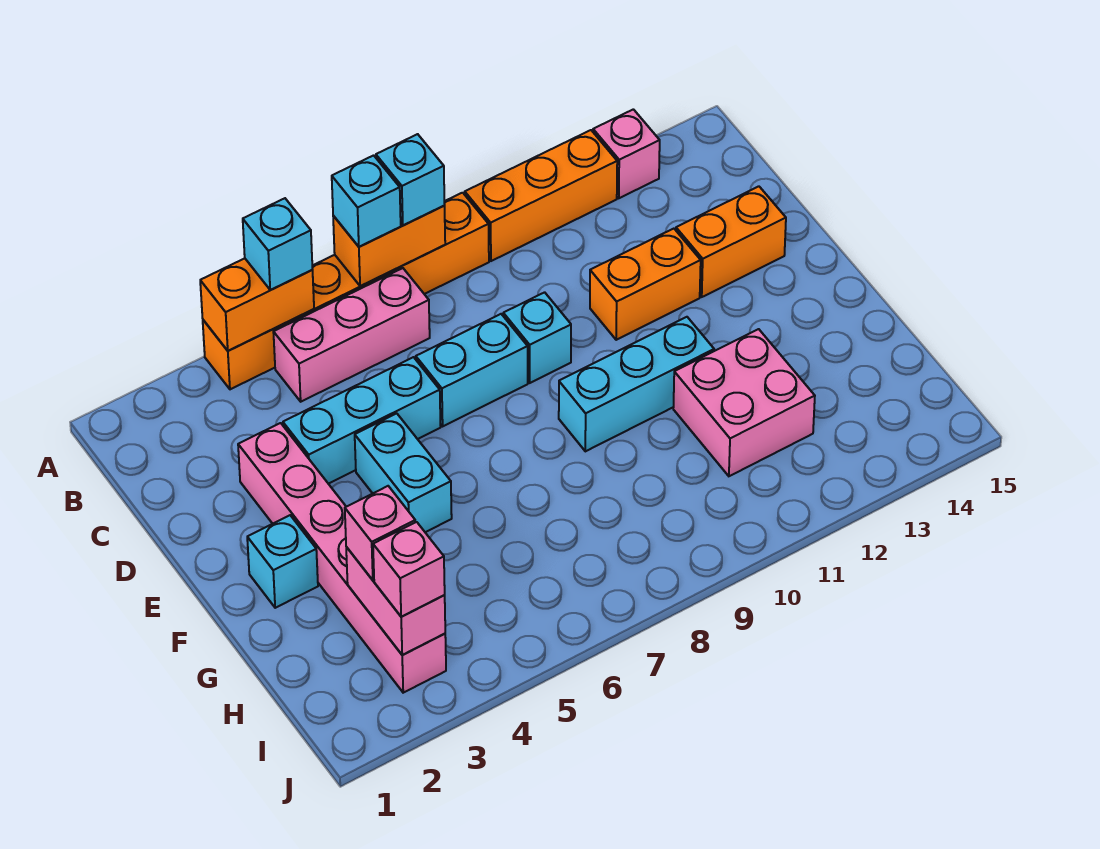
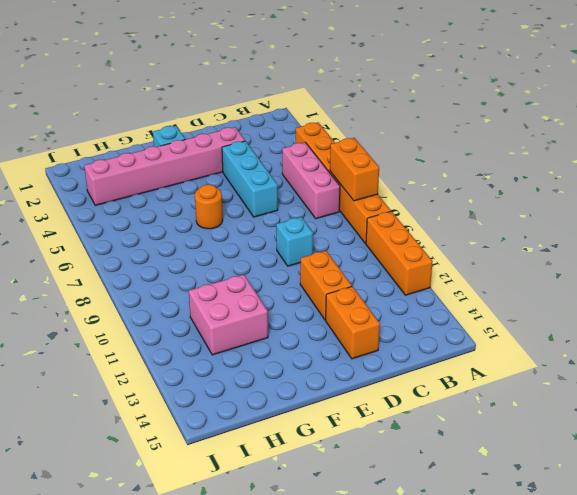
orange round brick F6 level 1 -> none
none -> pink brick A13 level 1
none -> cyan brick D7:D8 level 1
none -> cyan brick E5:F5 level 1

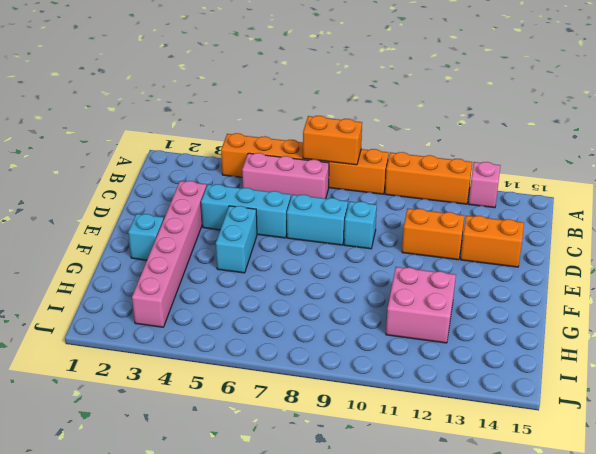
none -> cyan brick F9:F11 level 1
none -> orange brick A4:A5 level 2
none -> pink brick H3:I3 level 2

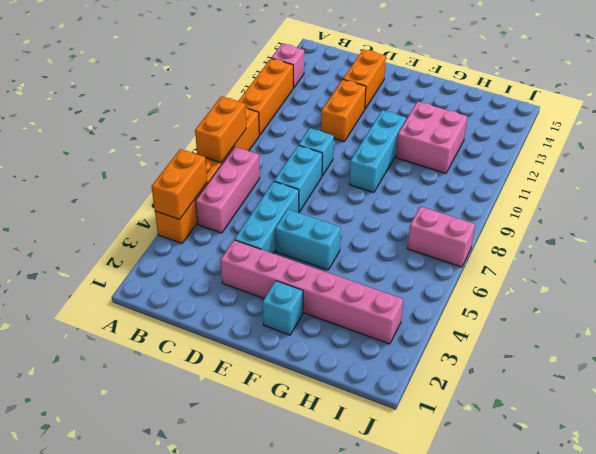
pink brick I7:J7 level 1 -> pink brick H3:I3 level 2
none -> cyan brick A5 level 3
none -> cyan brick A7 level 3
none -> cyan brick A8 level 3

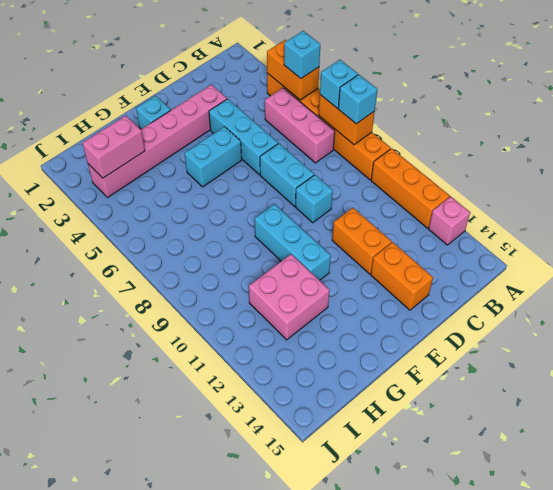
none -> pink brick H3 level 3
none -> pink brick I3 level 3

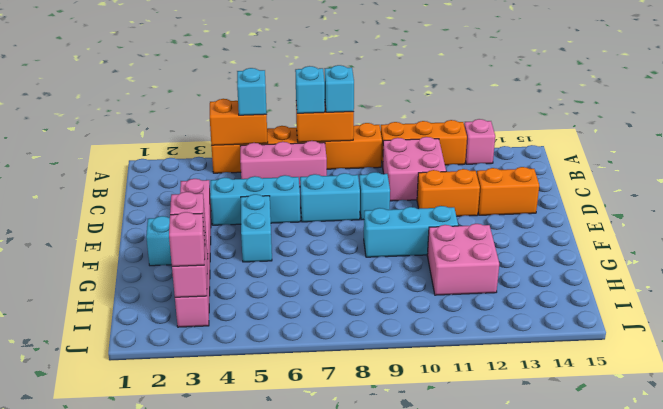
pink brick B10:C11 level 1 -> none

